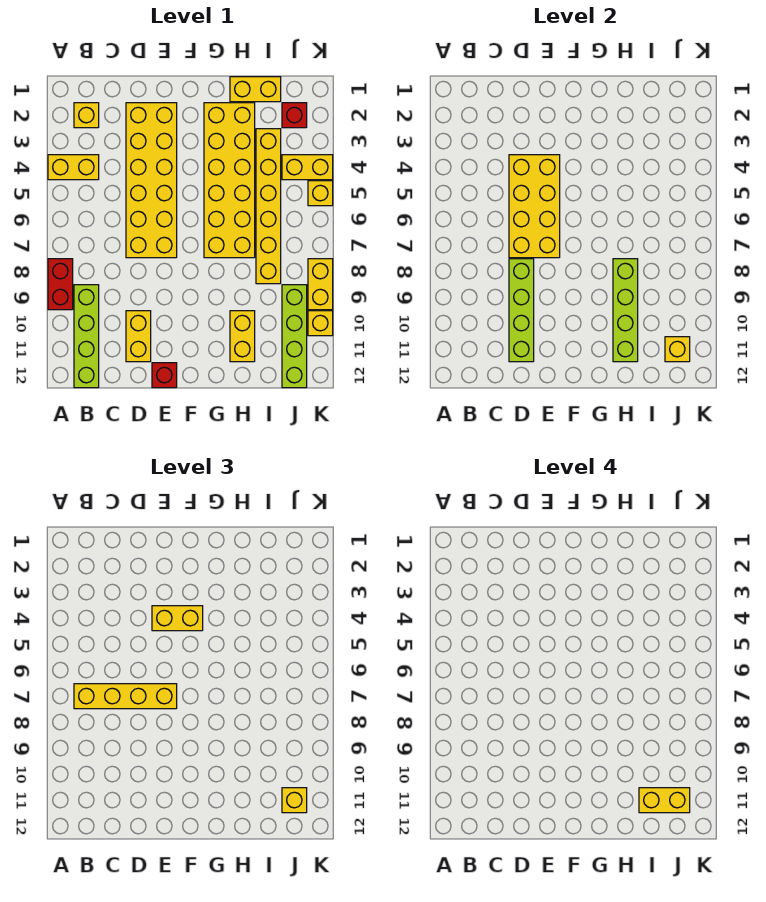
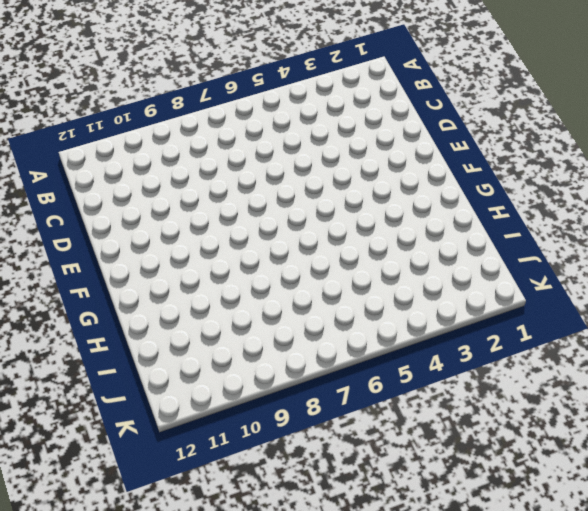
none -> yellow brick A4:B4 level 1
none -> red brick A8:A9 level 1
none -> yellow brick B2 level 1

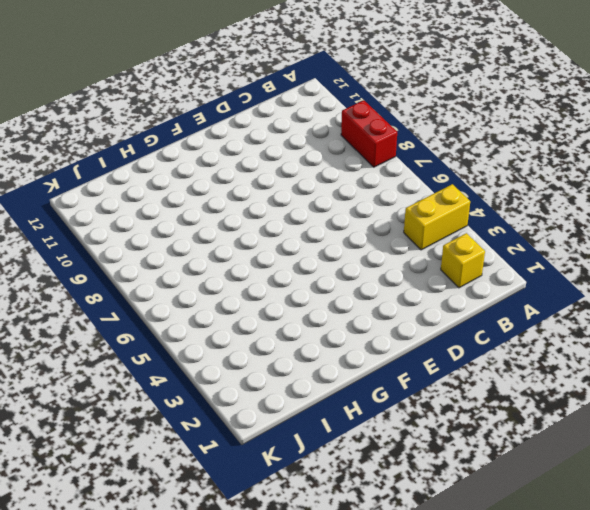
none -> lime brick B9:B12 level 1
none -> yellow brick D2:E7 level 1
none -> yellow brick D10:D11 level 1

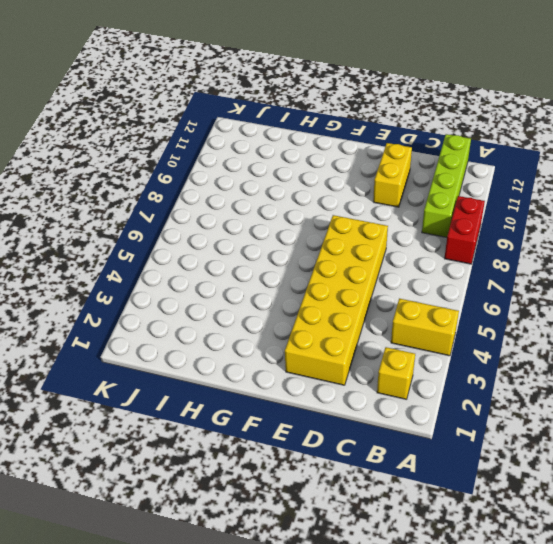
none -> red brick E12 level 1
none -> yellow brick G2:H7 level 1
none -> yellow brick H1:I1 level 1

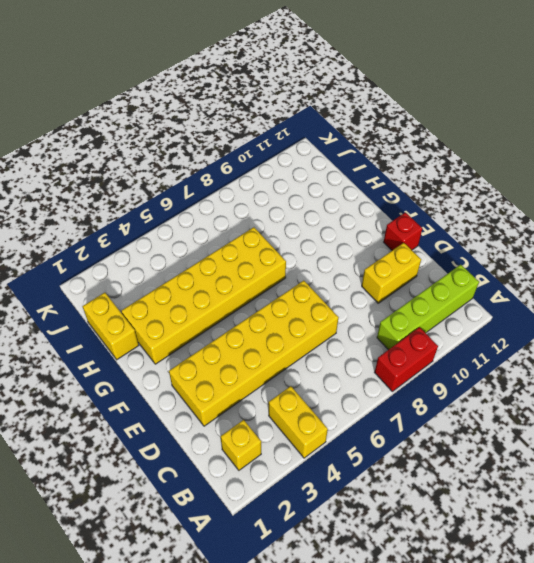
none -> yellow brick H10:H11 level 1
none -> yellow brick I3:I8 level 1
none -> red brick J2 level 1

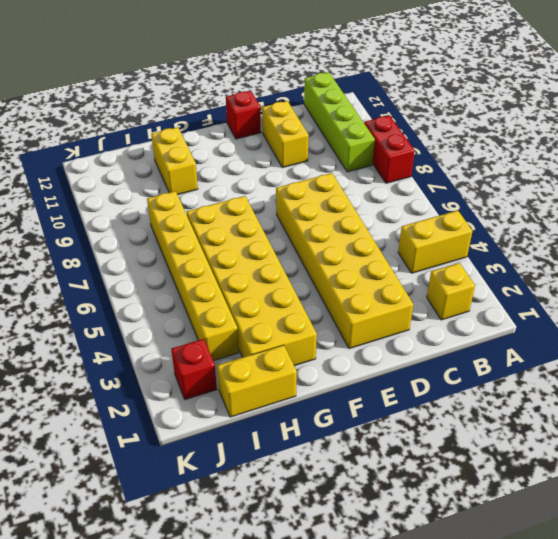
none -> yellow brick J4:K4 level 1
none -> lime brick J9:J12 level 1
none -> yellow brick K5 level 1

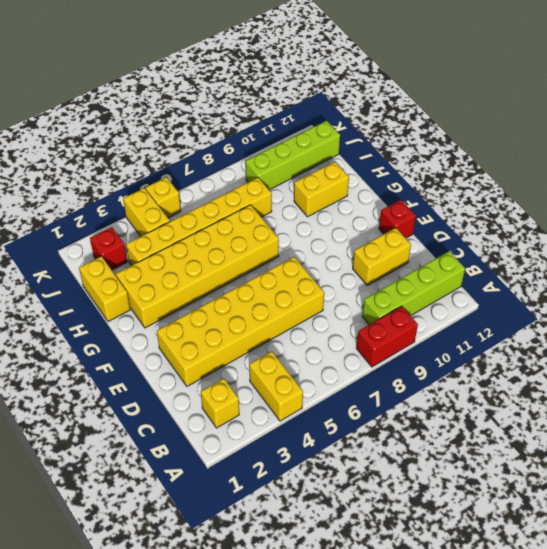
none -> yellow brick K8:K9 level 1
none -> yellow brick K10 level 1
none -> yellow brick D4:E7 level 2

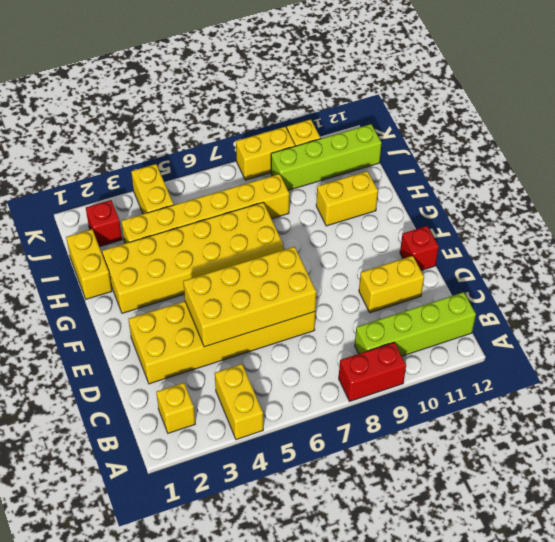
none -> yellow brick K5 level 1
none -> lime brick D8:D11 level 2
none -> lime brick H8:H11 level 2

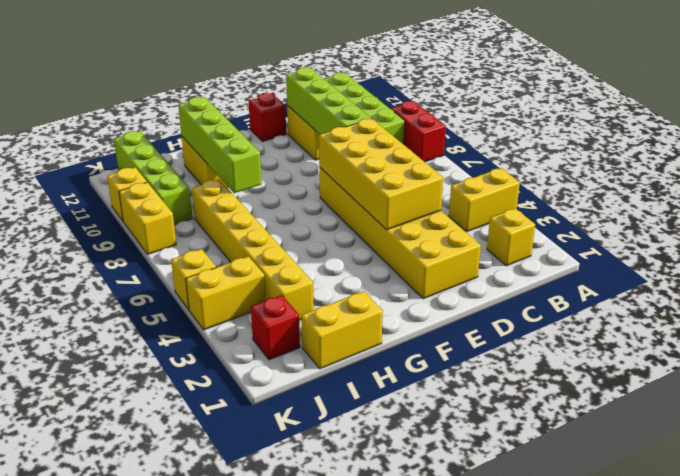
none -> yellow brick G2:H7 level 1
none -> yellow brick J11 level 2
none -> yellow brick B7:E7 level 3

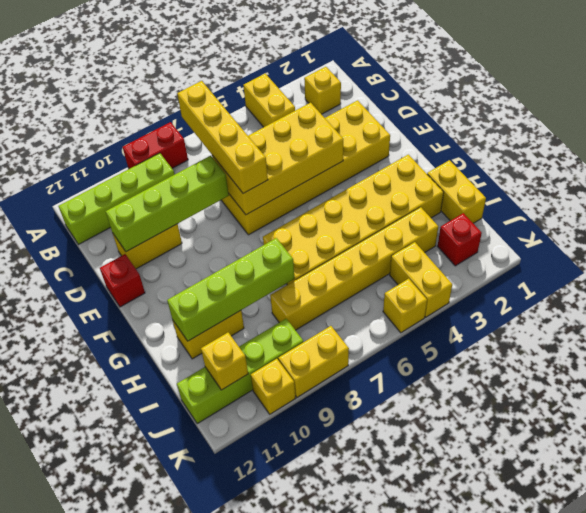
none -> yellow brick E4:F4 level 3
none -> yellow brick J11 level 3
none -> yellow brick I11:J11 level 4

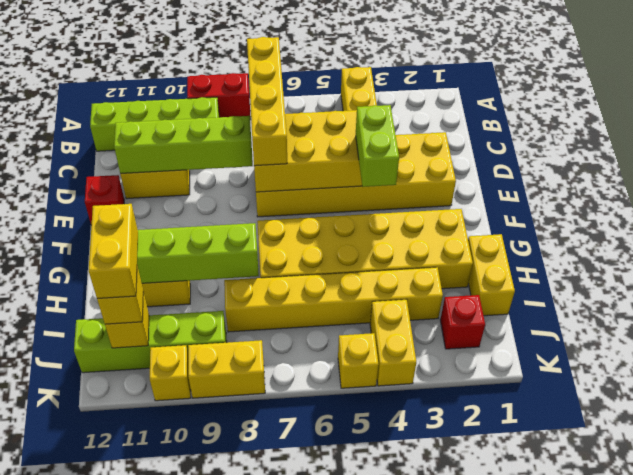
lime brick E4:F4 level 3 -> yellow brick E4:F4 level 3
none -> yellow brick B2 level 1

